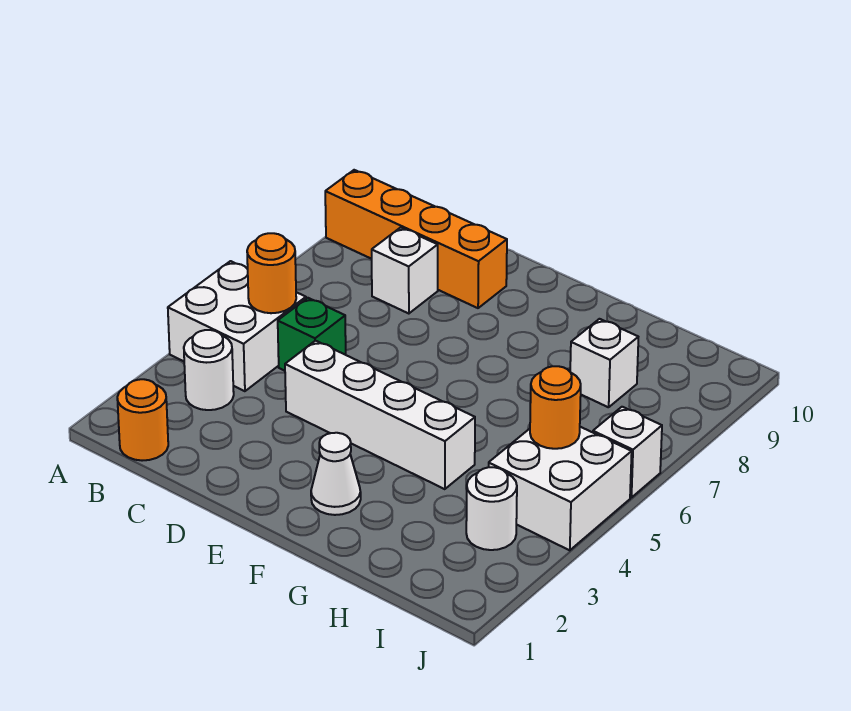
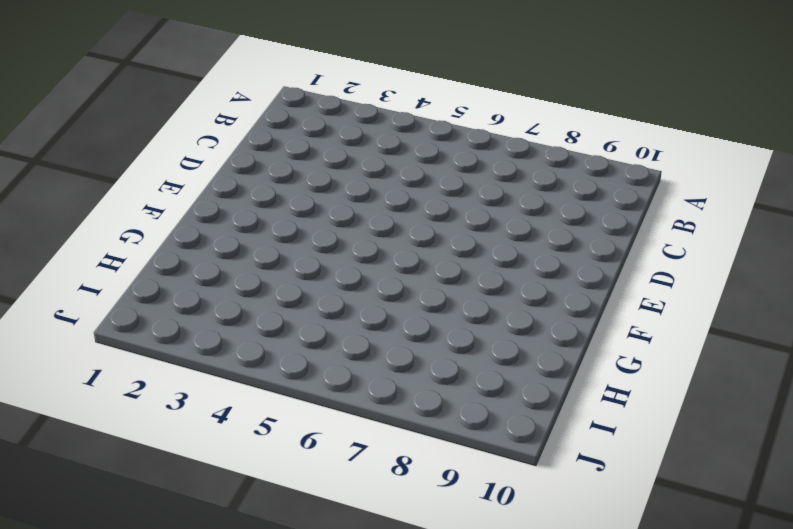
none -> white brick A4:B5 level 1
none -> orange brick A9:D9 level 1
none -> orange round brick B1 level 1

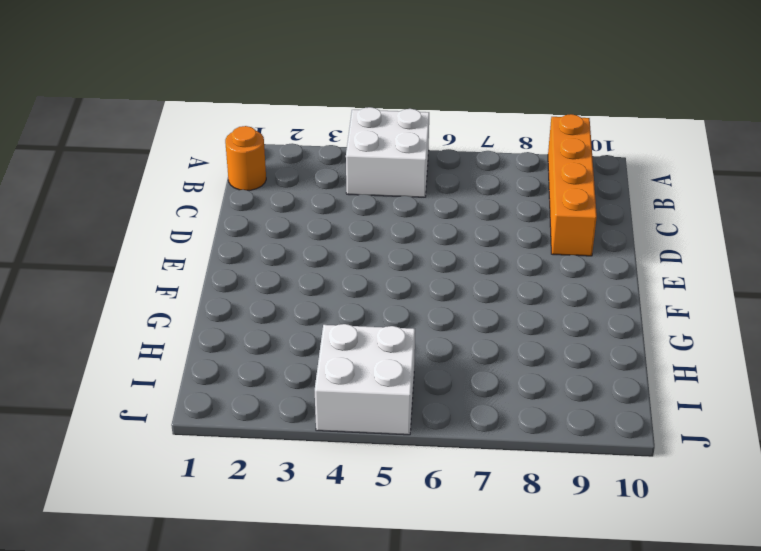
none -> white round brick B3 level 1
none -> green brick C5 level 1
none -> white brick C8 level 1

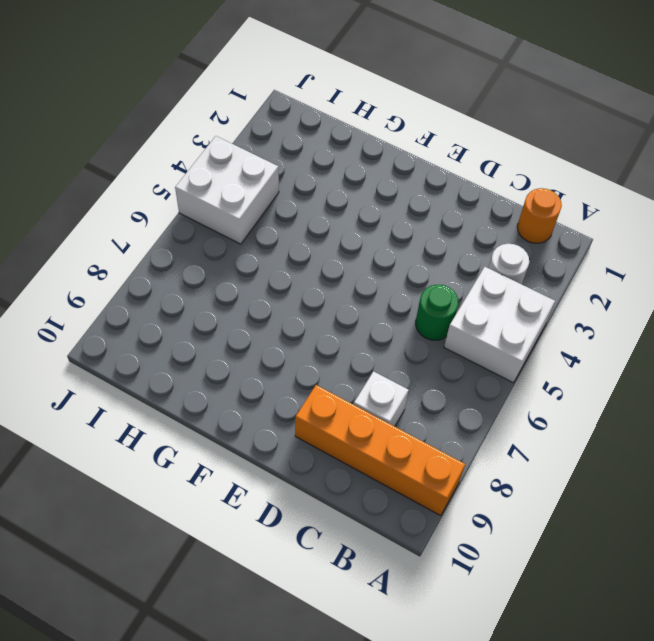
green round brick C5 level 1 -> green brick C5 level 1
none -> white brick D4:G4 level 1
none -> white cone F2 level 1
none -> white brick H8 level 1

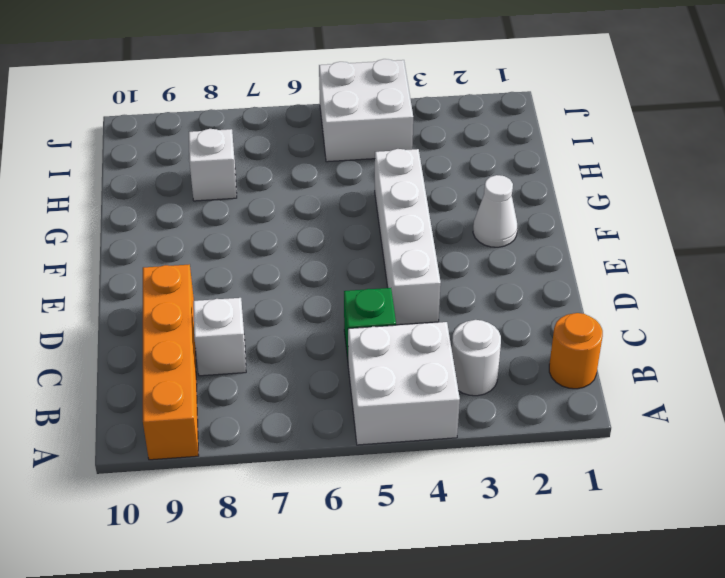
none -> white round brick I3 level 1
none -> white brick J6 level 1
none -> orange round brick B5 level 2

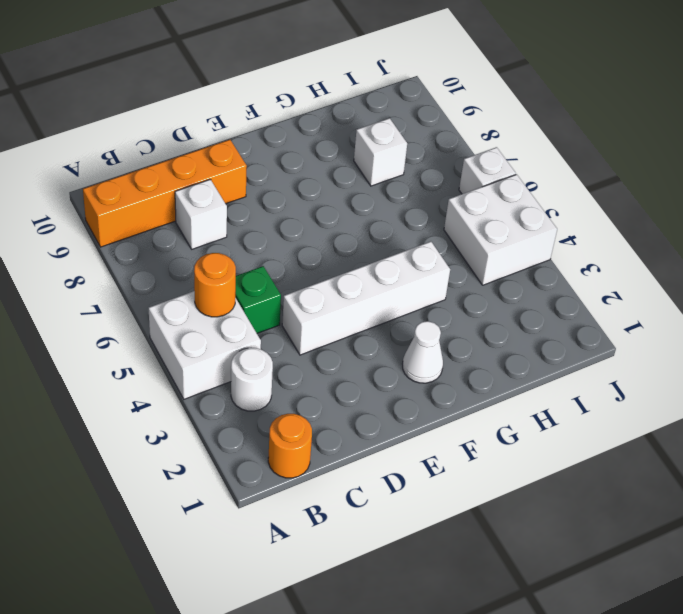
none -> white round brick I3 level 1
none -> orange round brick I5 level 2

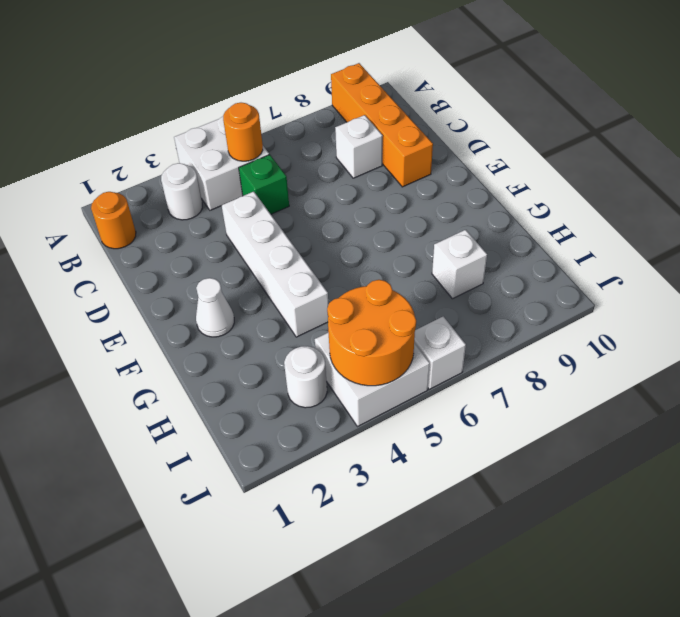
orange round brick I4:J5 level 2 -> orange round brick I5 level 2

